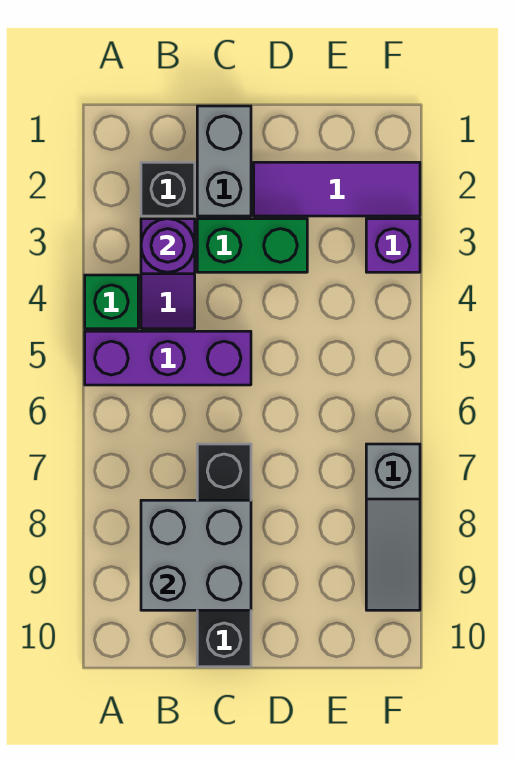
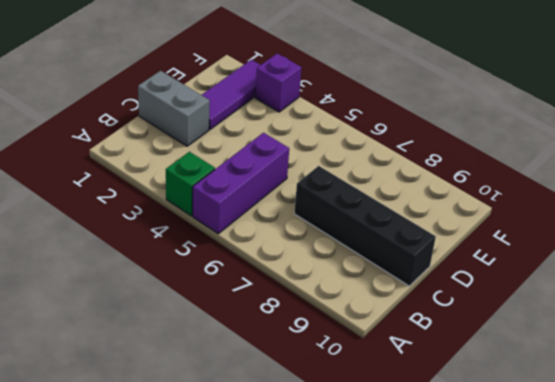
none -> black brick B2 level 1
none -> purple slope B3:B4 level 1 top 3
none -> green brick C3:D3 level 1

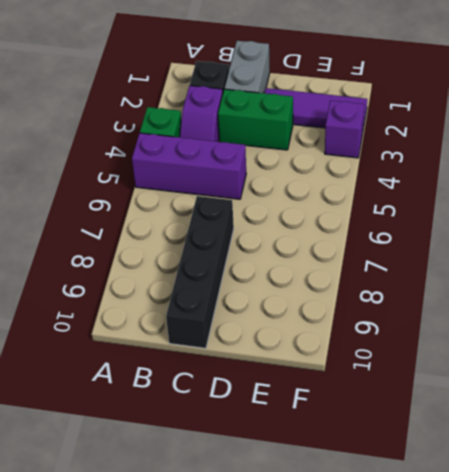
none -> grey slope F7:F9 level 1 top 7
none -> purple round brick B3 level 2
none -> grey brick B8:C9 level 2

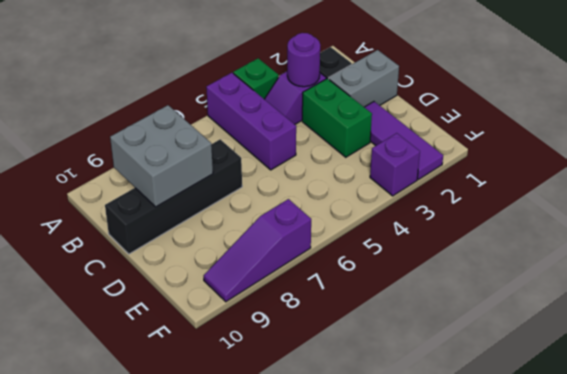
purple slope F7:F9 level 1 top 7 -> grey slope F7:F9 level 1 top 7

